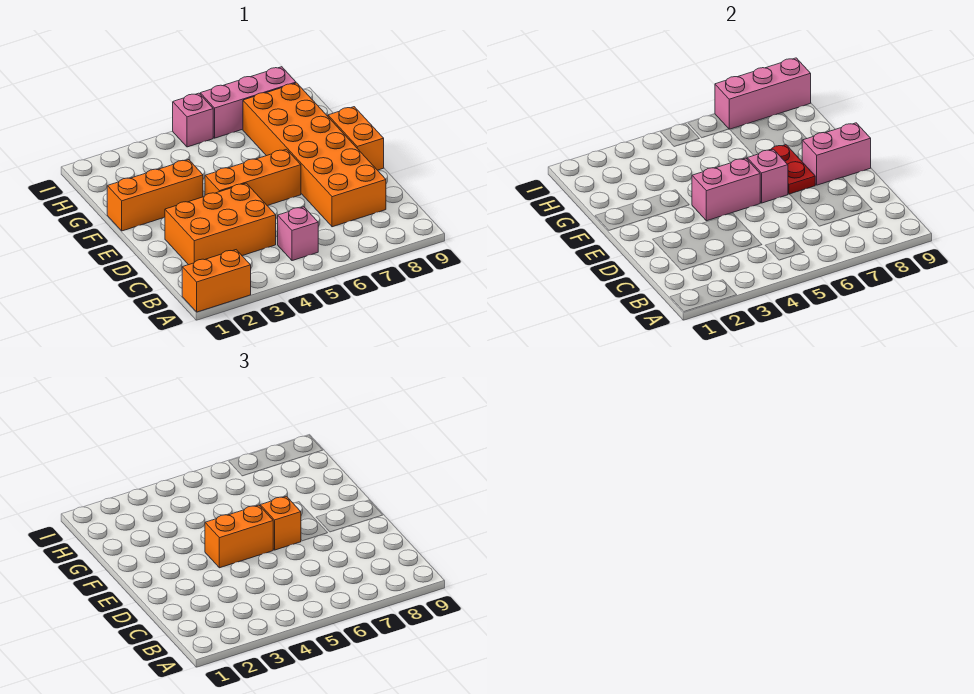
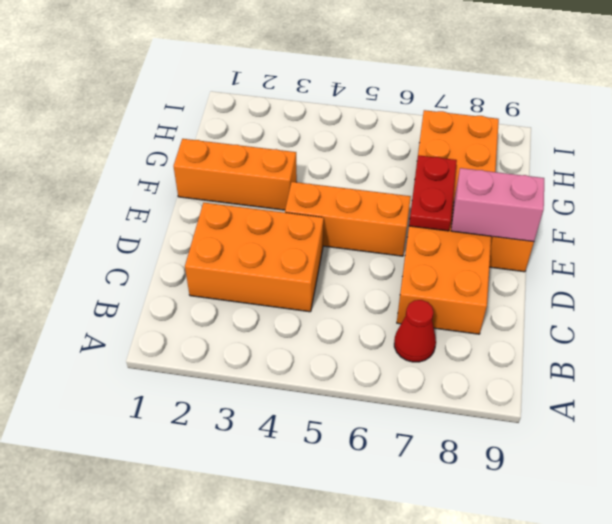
red cone B7 level 1 -> none
none -> orange brick A1:A2 level 1
none -> pink brick B5 level 1
none -> pink brick I5 level 1

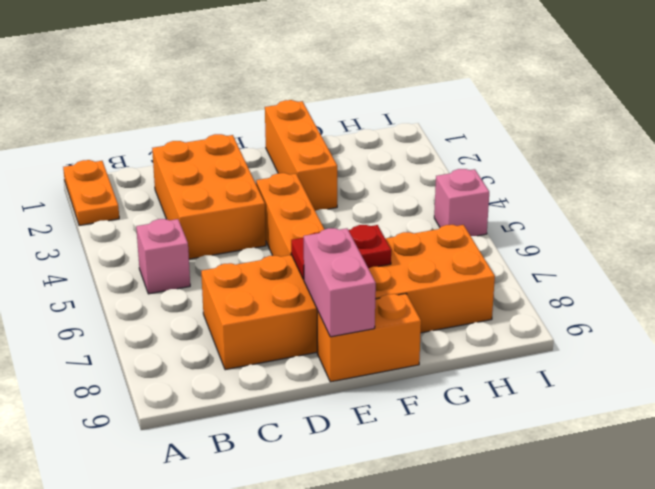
orange plate A1:A2 level 1 -> orange brick A1:A2 level 1
none -> pink brick I6:I8 level 1
none -> pink brick E4:E5 level 2
none -> pink brick E6 level 2

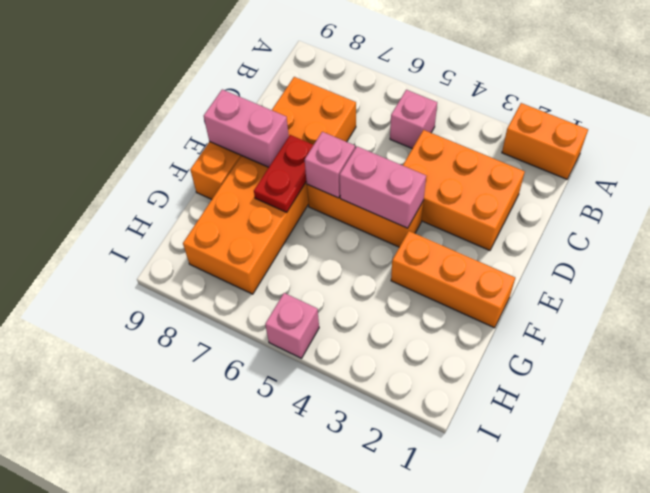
none -> pink brick I6:I8 level 1
none -> pink brick I7:I9 level 2
none -> orange brick E4:E5 level 3

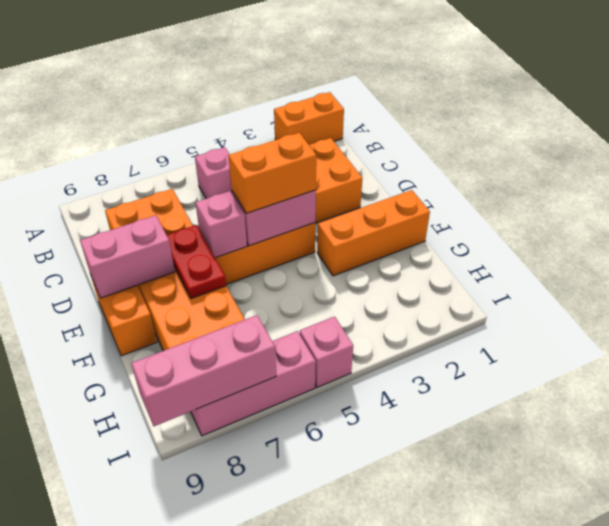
none -> orange brick E6 level 3

